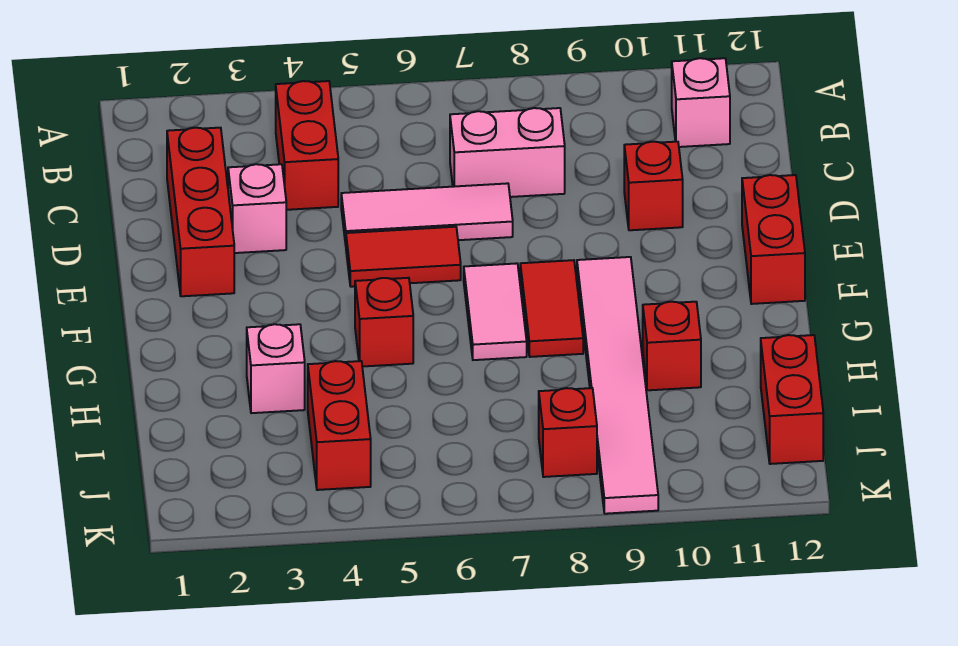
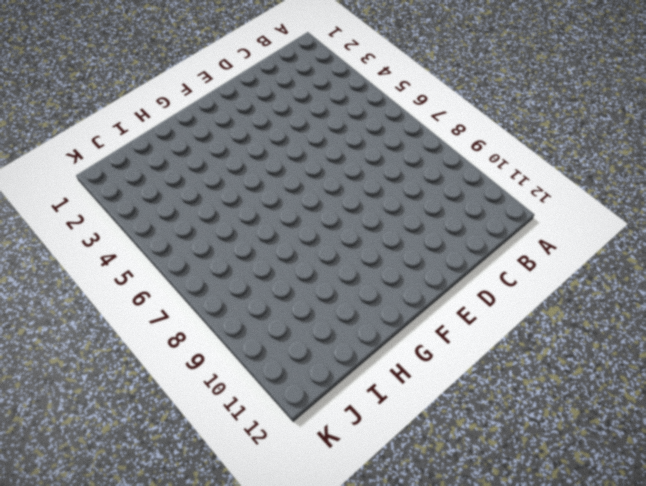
none -> red brick B4:C4 level 1
none -> pink brick B11 level 1
none -> red brick C2:E2 level 1

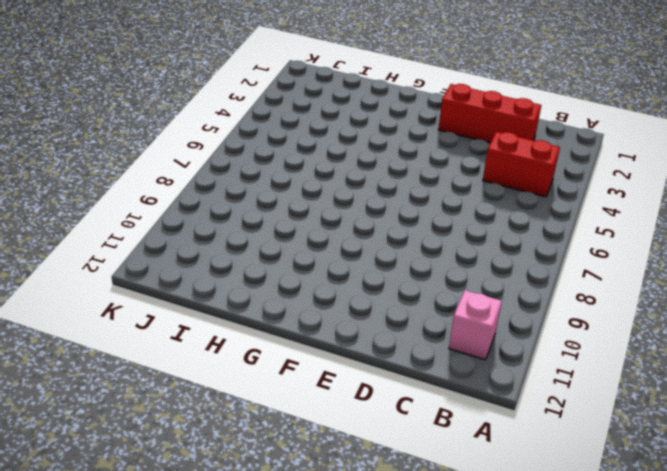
none -> pink brick C7:C8 level 1
none -> pink brick D3 level 1
none -> pink tile D5:D7 level 1

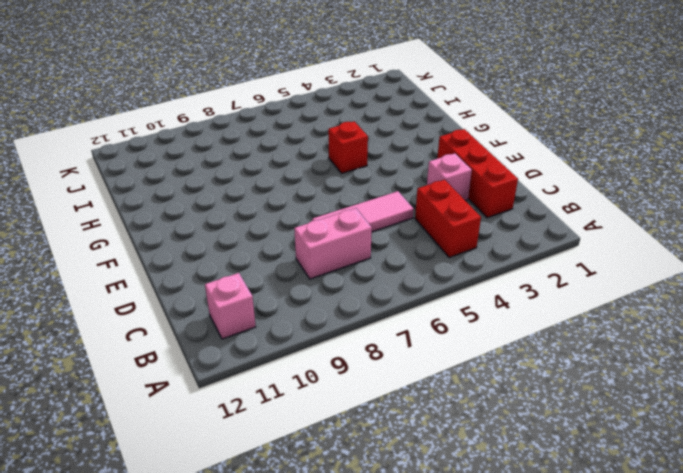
none -> red brick D10 level 1
none -> red tile E5:E6 level 1
none -> red brick E12:F12 level 1

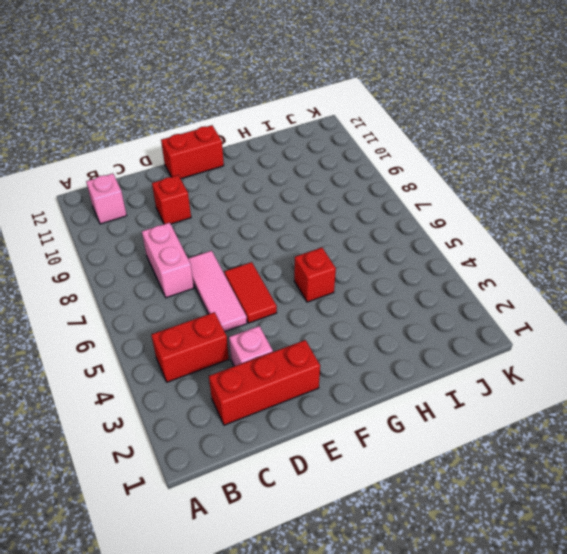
none -> pink tile F7:G7 level 1
none -> red tile F8:G8 level 1
none -> pink tile F9:K9 level 1

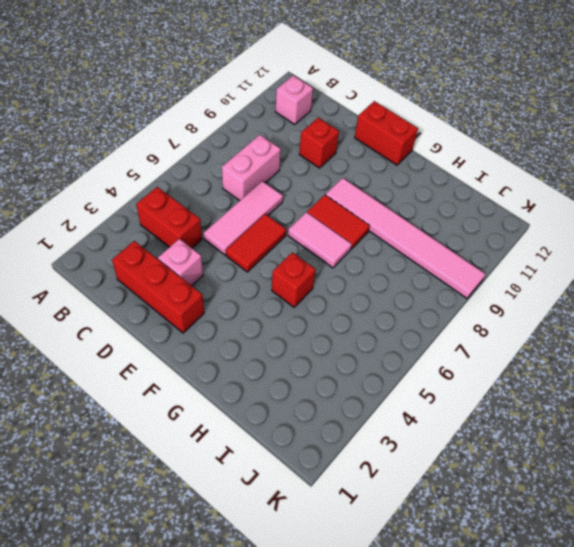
none -> pink brick H3 level 1
none -> red brick H10 level 1
none -> red brick I4:J4 level 1

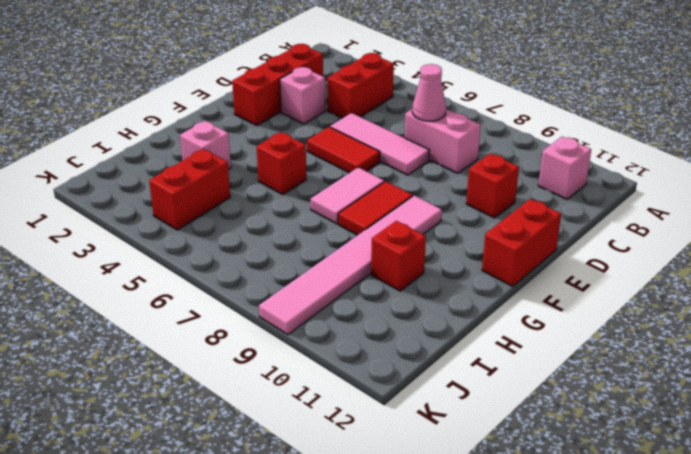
pink cone C7 level 2 -> none
none -> red brick I12:J12 level 1
none -> red brick J8 level 1

